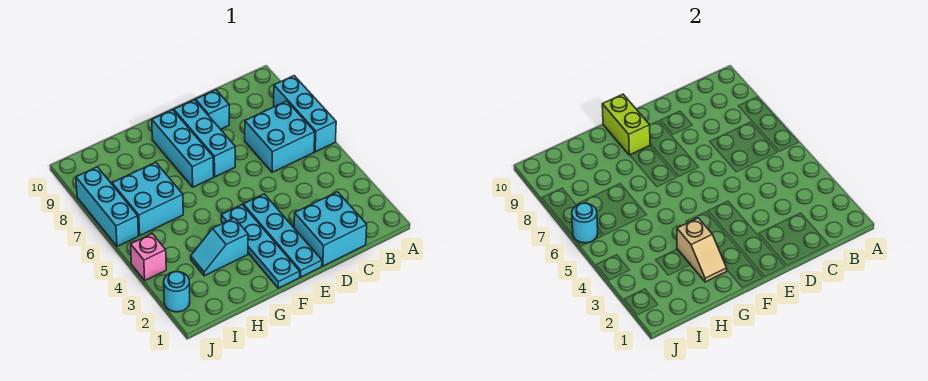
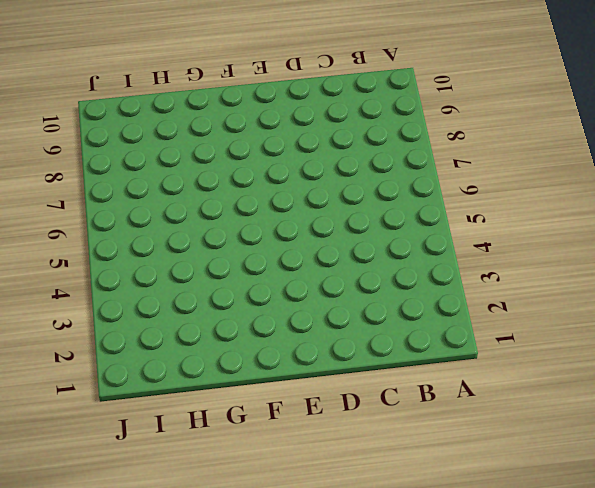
none -> cyan brick A6:A8 level 1
none -> cyan brick B6:C7 level 1
none -> cyan brick C1:D2 level 1

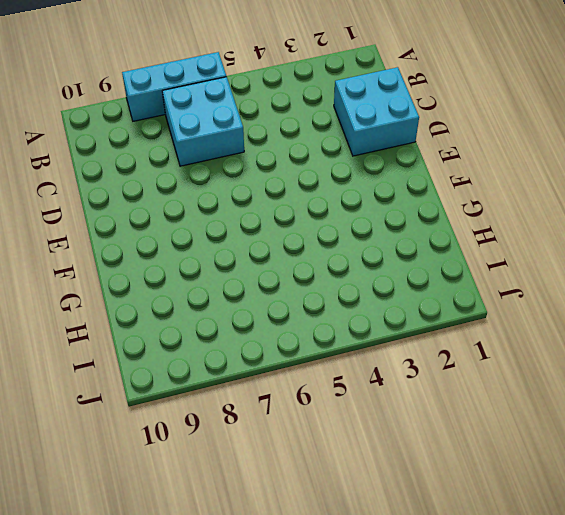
none -> cyan brick D9 level 1
none -> cyan plate E1:E4 level 1
none -> cyan brick E7:E9 level 1

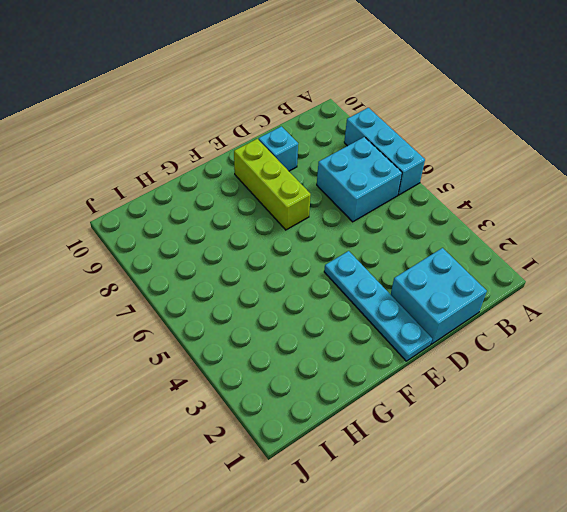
lime brick E7:E9 level 1 -> cyan brick E7:E9 level 1
none -> cyan plate F1:F4 level 1
none -> cyan brick F7:F9 level 1
none -> cyan slope G3:H3 level 1 top G

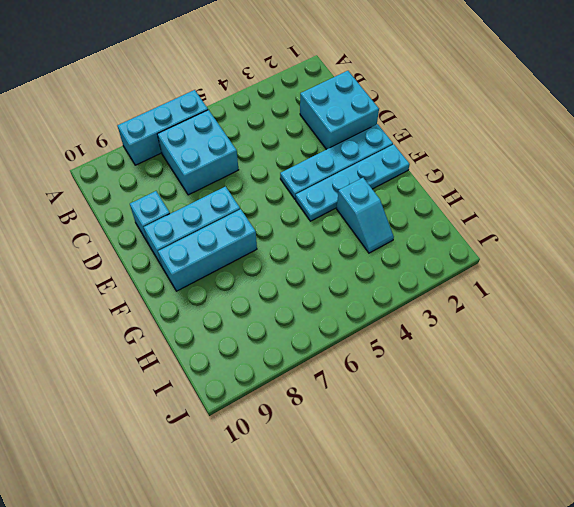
none -> cyan brick H6:I7 level 1
none -> cyan round brick J2 level 1
none -> pink brick J4 level 1

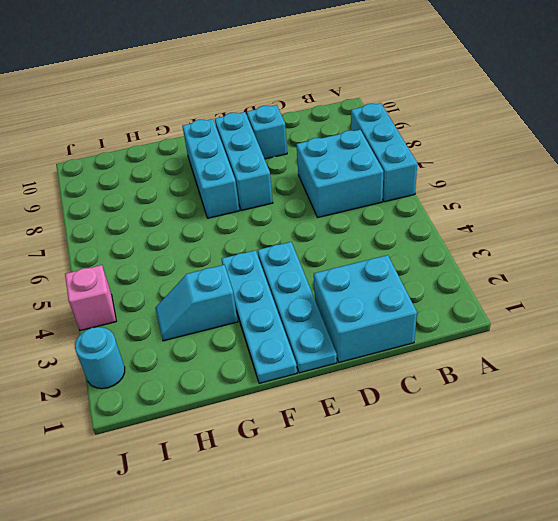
none -> cyan brick H6:I7 level 1
none -> cyan brick J6:J8 level 1
none -> lime brick F9:F10 level 2

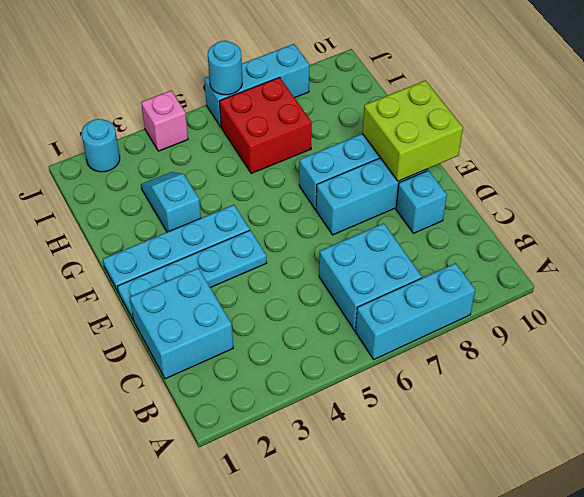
lime brick E9:F10 level 2 -> lime brick F9:F10 level 2
red brick H6:I7 level 1 -> cyan brick H6:I7 level 1
none -> tan slope G2:G3 level 2 top 3

